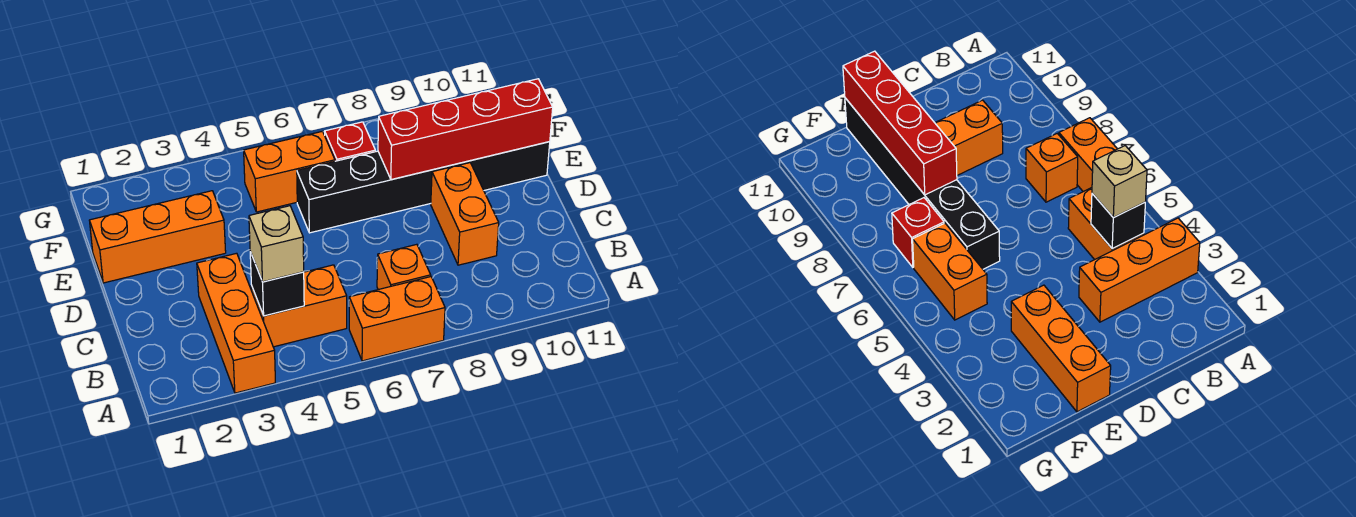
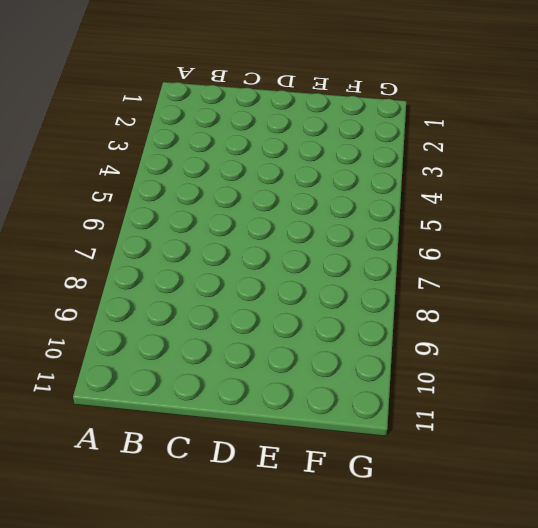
none -> orange brick A3:C3 level 1
none -> orange brick A6:A7 level 1
none -> orange brick B4:B5 level 1

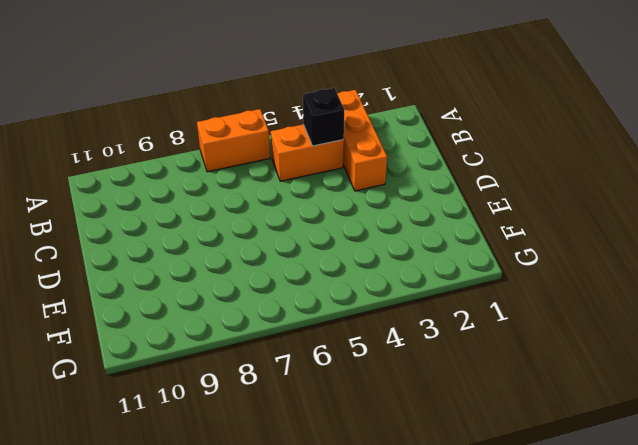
none -> orange brick B7 level 1
none -> orange brick C9:D9 level 1
none -> orange brick E1:E3 level 1

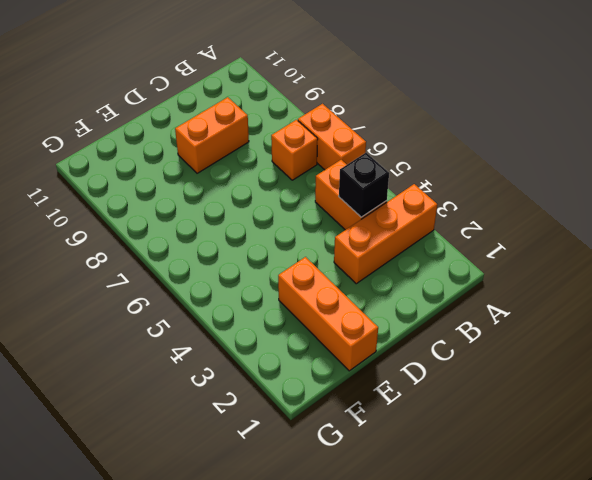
none -> black brick E6:E11 level 1
none -> orange brick F5:F6 level 1
none -> red brick F7 level 1

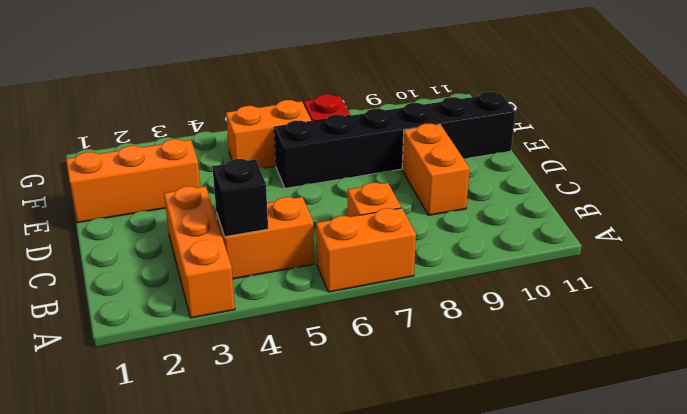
none -> red brick E8:E11 level 2
none -> tan brick B4 level 3

